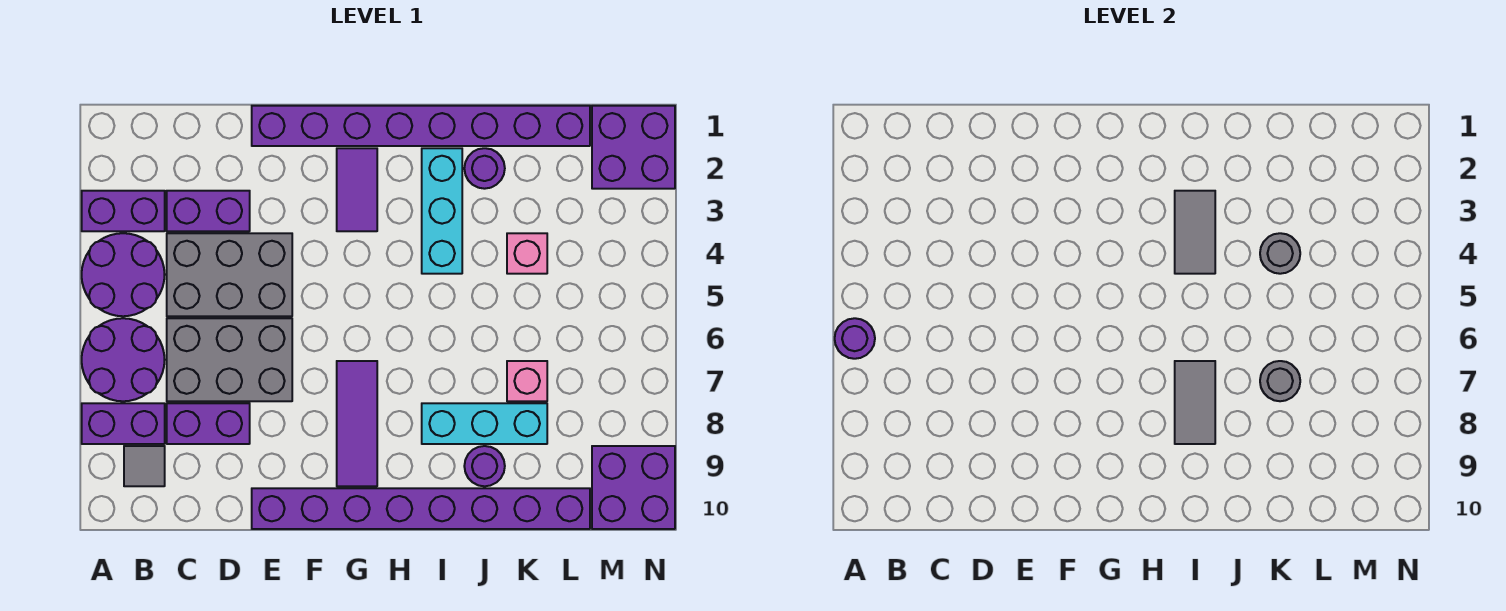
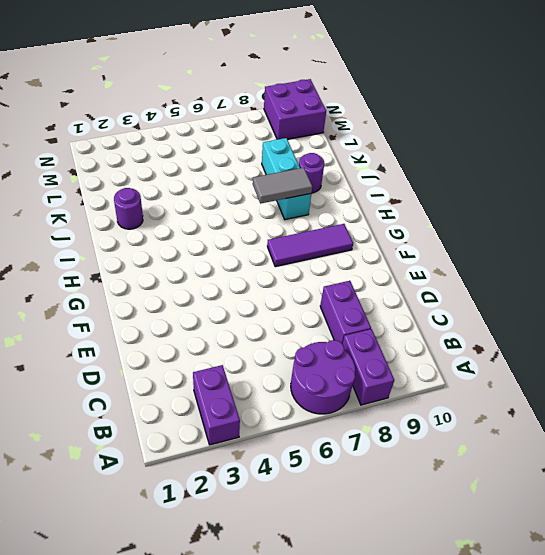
none -> purple round brick A4:B5 level 1
none -> grey tile B9 level 1
none -> purple brick C3:D3 level 1

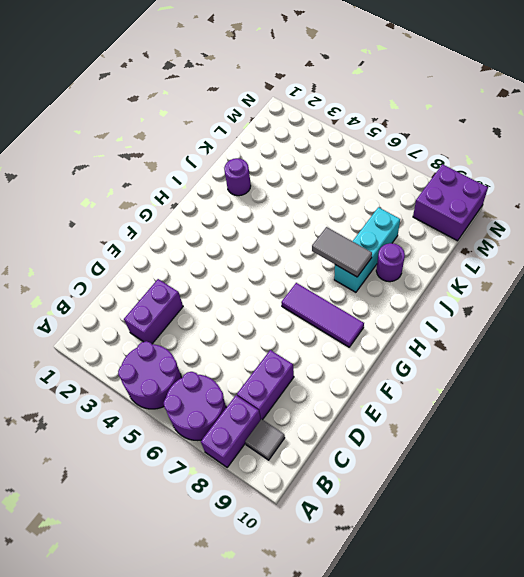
none -> purple brick A3:B3 level 1
none -> grey brick C4:E5 level 1
none -> grey brick C6:E7 level 1

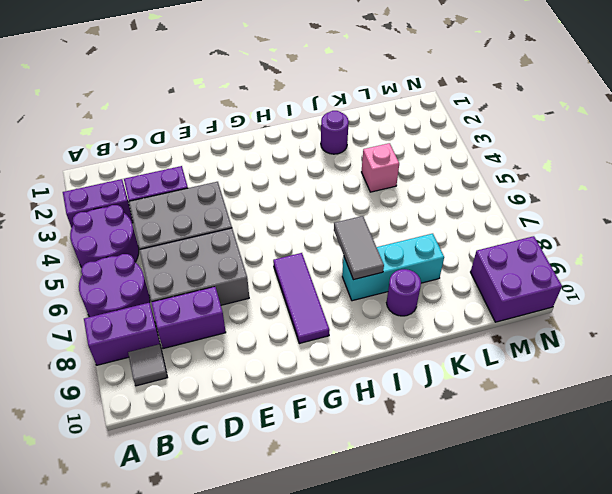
none -> purple brick E1:L1 level 1
none -> purple brick E10:L10 level 1
none -> purple tile G2:G3 level 1

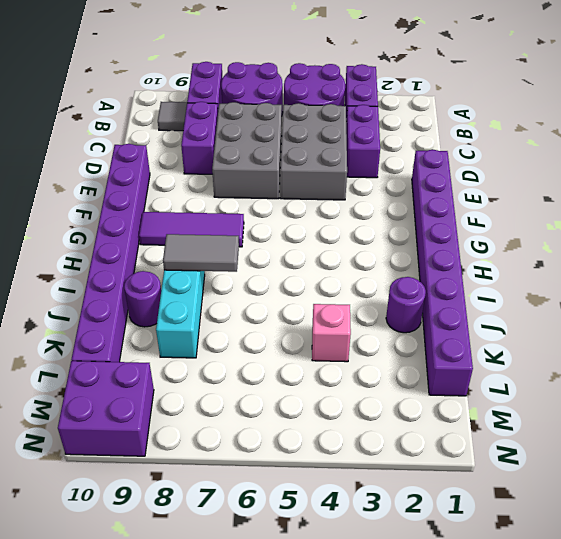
none -> purple tile G2:G3 level 1
none -> cyan brick I2:I4 level 1
none -> pink brick K7 level 1

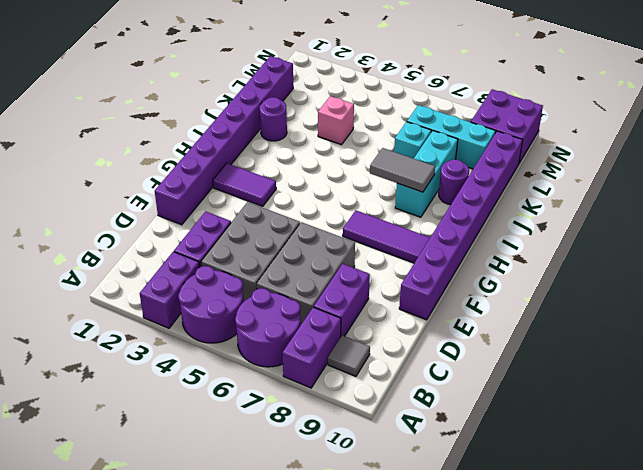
cyan brick K7 level 1 -> pink brick K7 level 1
cyan brick L7:L9 level 1 -> cyan brick I2:I4 level 1
none -> purple brick M1:N2 level 1
none -> purple round brick A6 level 2
none -> grey tile I3:I4 level 2

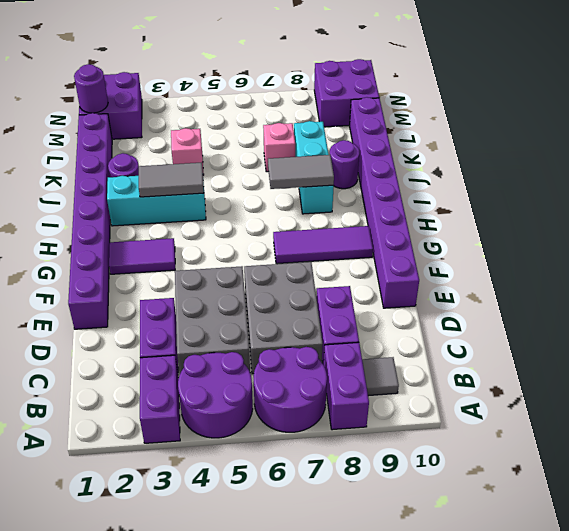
purple round brick M1 level 2 -> purple round brick A6 level 2
none -> grey round brick K4 level 2
none -> grey round brick K7 level 2

